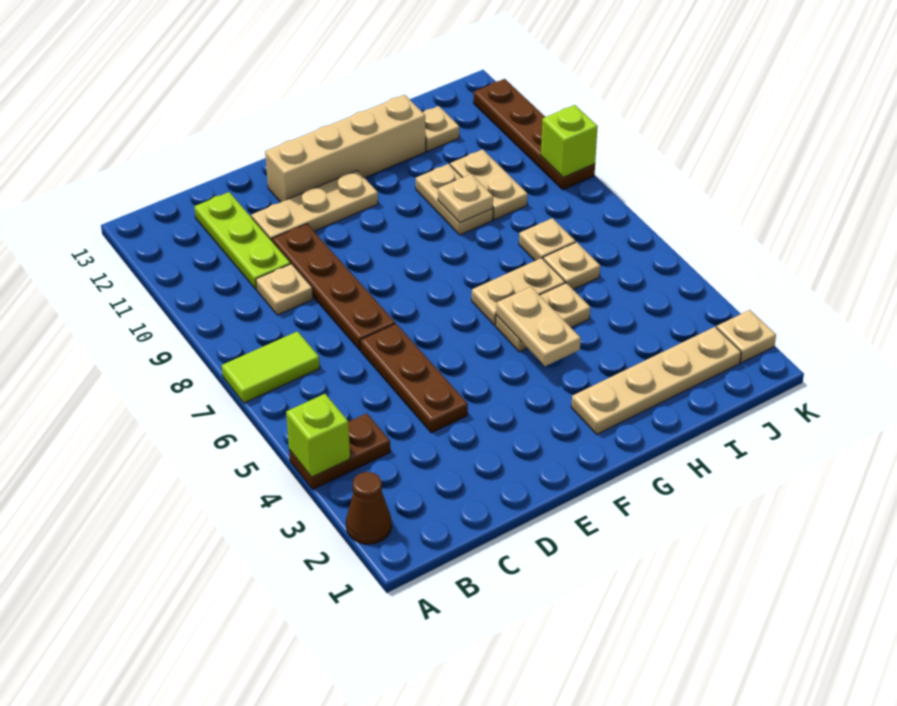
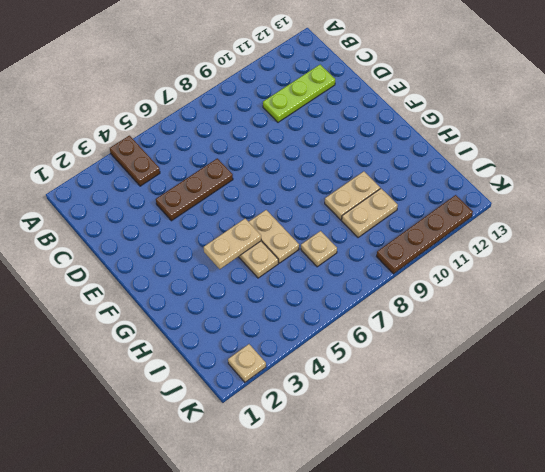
none -> brown cone A2 level 1
none -> lime tile A7:B7 level 1
none -> tan plate C9 level 1

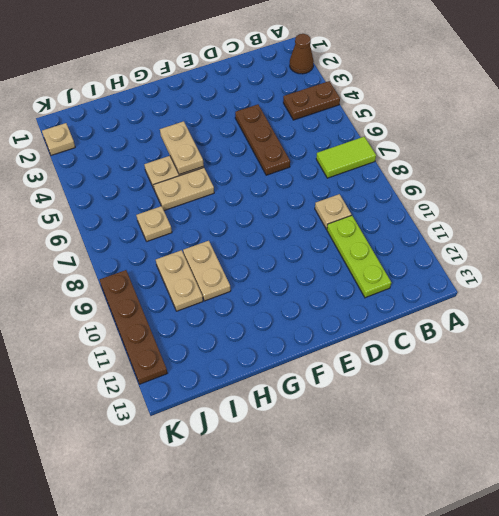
none -> brown plate D7:D10 level 1
none -> tan plate D11:F11 level 1
none -> tan brick E12:H12 level 1

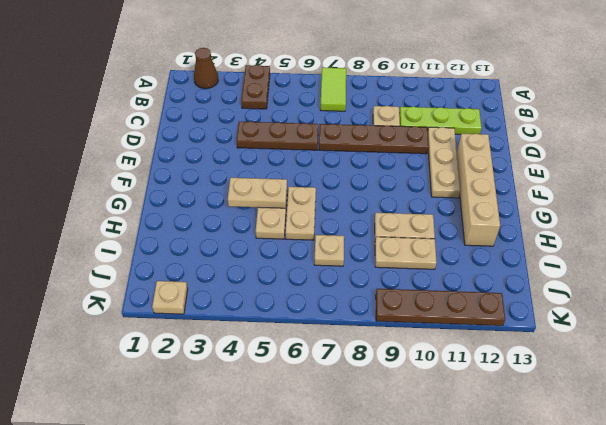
none -> tan plate G2:J2 level 1
none -> tan plate I6 level 1
none -> tan plate I12 level 1

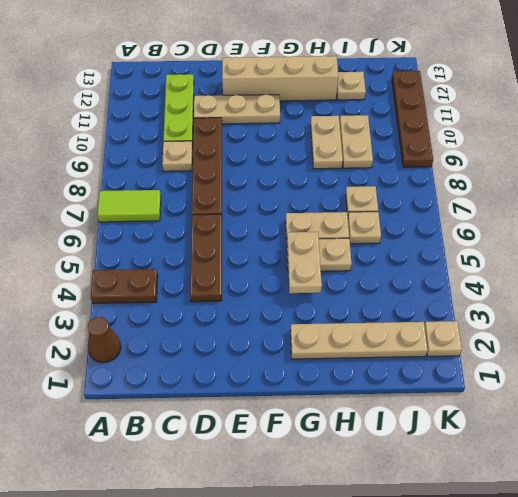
none -> lime brick A4 level 2
none -> tan plate H9 level 2
none -> lime brick K9 level 2

